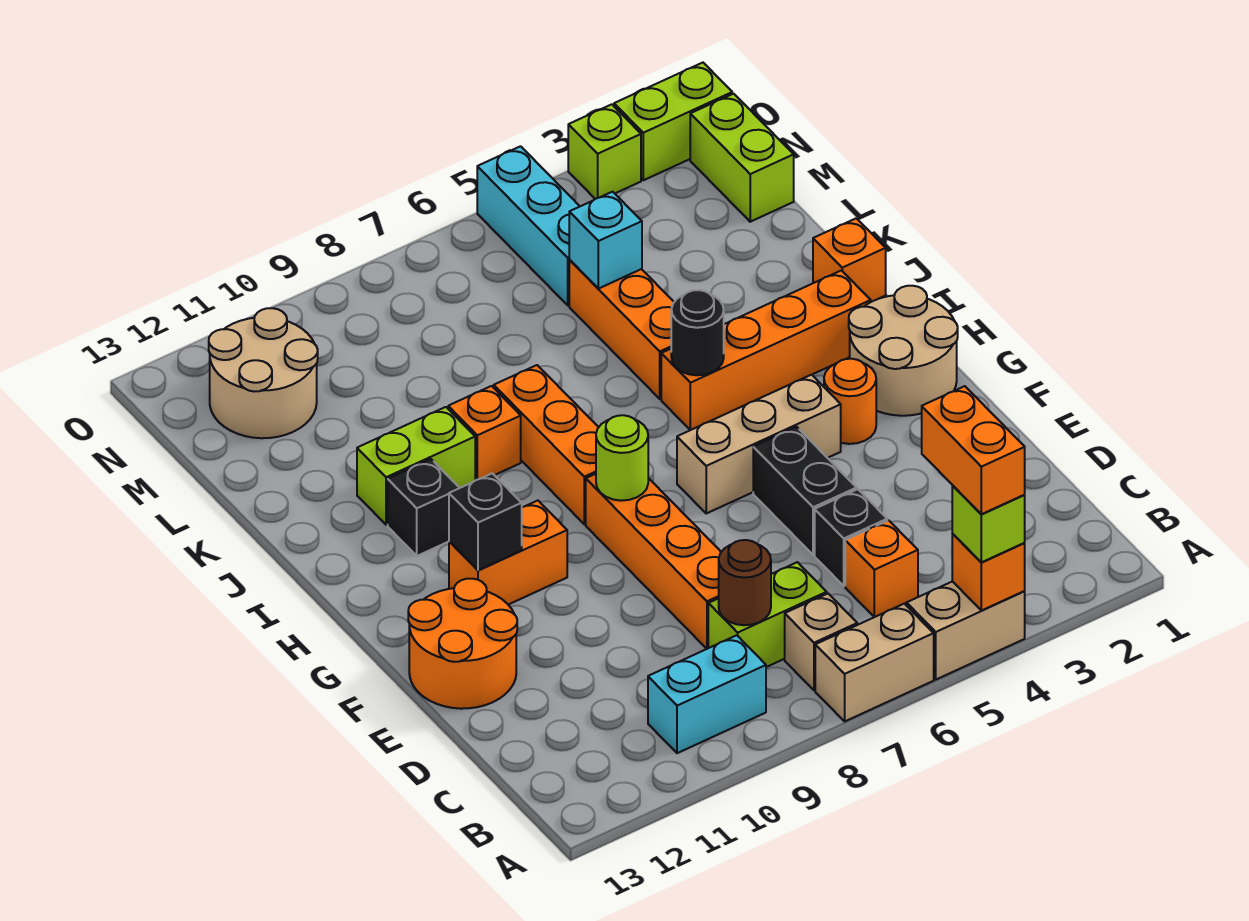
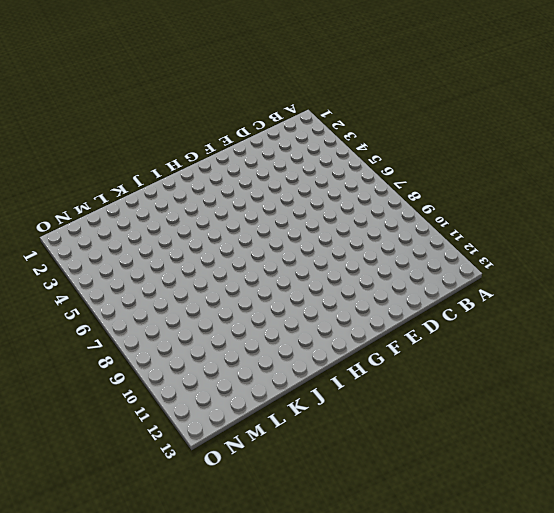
none -> tan brick A4:A5 level 1
none -> tan brick A6:A7 level 1
none -> tan brick B7 level 1
none -> cyan brick B9:B10 level 1

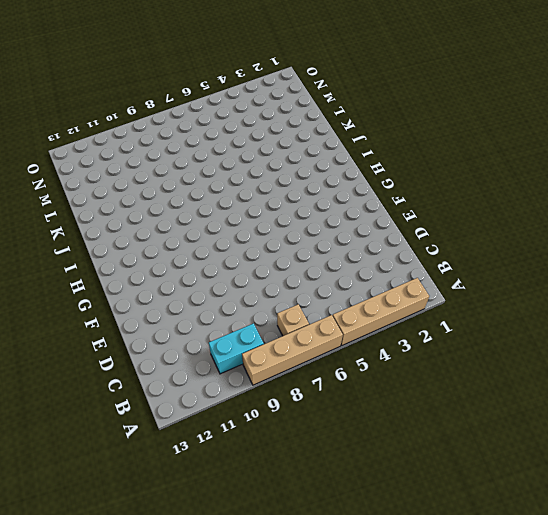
tan brick A2:A5 level 1 -> tan brick A4:A5 level 1
tan brick A6:A9 level 1 -> tan brick A6:A7 level 1
none -> orange brick C5 level 1
none -> lime brick C7:C8 level 1
none -> black brick D5 level 1
none -> orange brick D8:G8 level 1

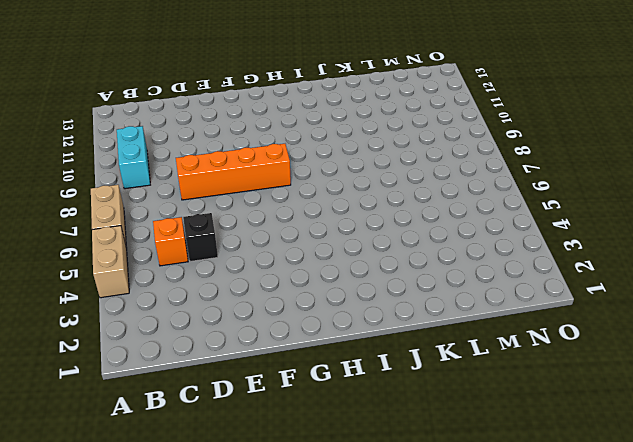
none -> tan brick B7 level 1
none -> lime brick C7:C8 level 1
none -> black brick E5:F5 level 1
none -> orange round brick E12:F13 level 1

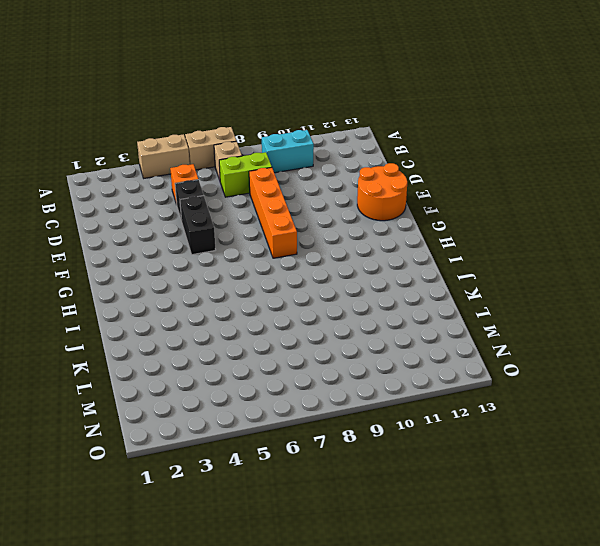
none -> tan round brick G1:H2 level 1
none -> orange round brick G3 level 1
none -> tan brick G4:G6 level 1
none -> orange brick G10:G11 level 1

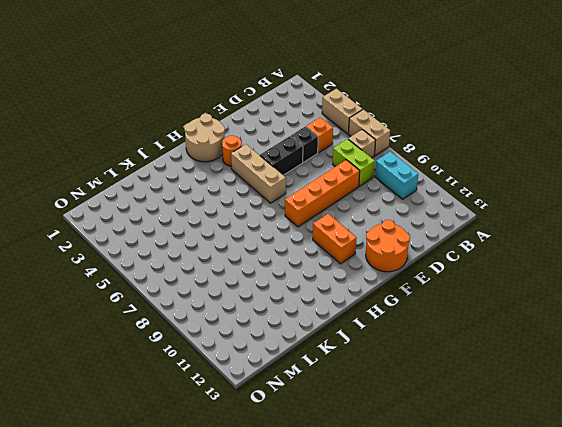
none -> orange brick H8:J8 level 1
none -> orange brick I2:I5 level 1
none -> black brick I11 level 1
none -> orange brick J1 level 1

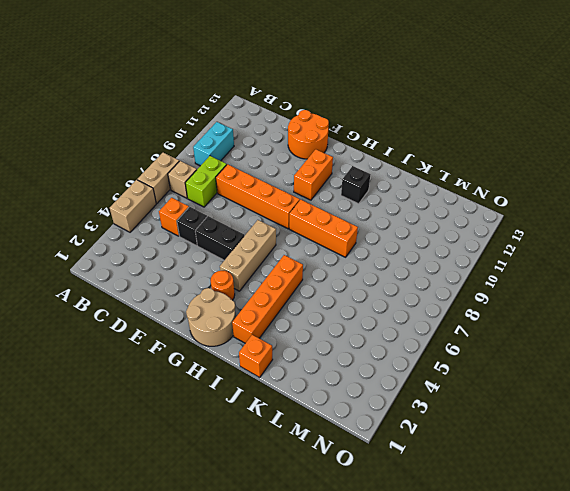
none -> orange brick J5:L5 level 1
none -> orange brick J9 level 1
none -> lime brick J10:J11 level 1
none -> lime brick M1:N1 level 1

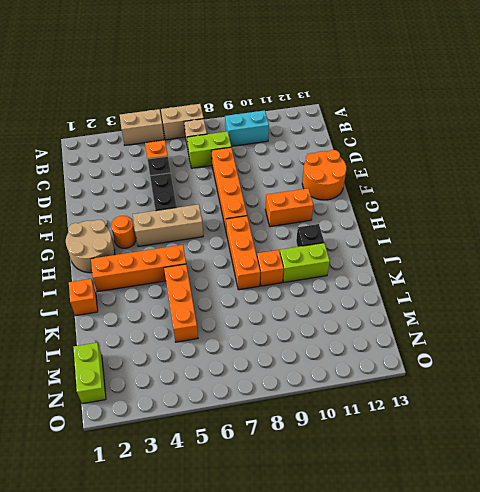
none -> cyan brick M5:O5 level 1
none -> tan round brick M11:N12 level 1
none -> lime brick O1:O2 level 1
none -> lime brick O3 level 1

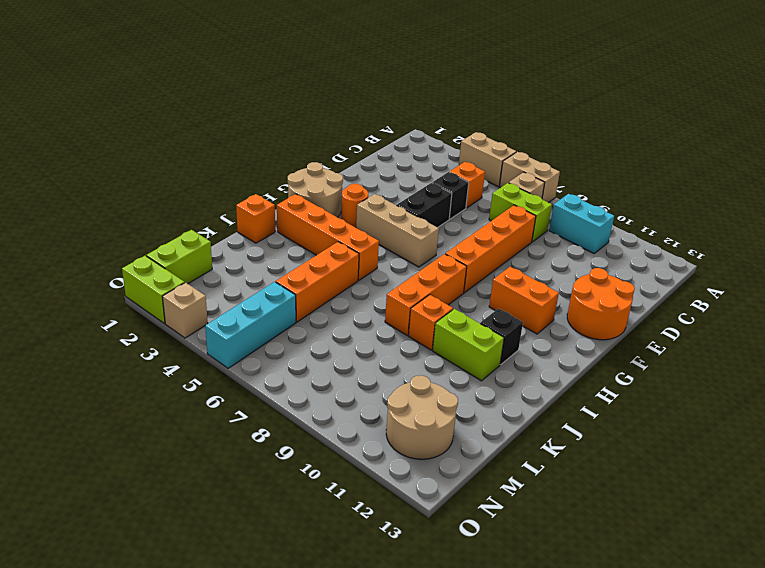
tan brick O3 level 1 -> lime brick O3 level 1
none -> orange brick A4 level 2
none -> brown round brick C8 level 2
none -> lime round brick G8 level 2
none -> black brick G11 level 2

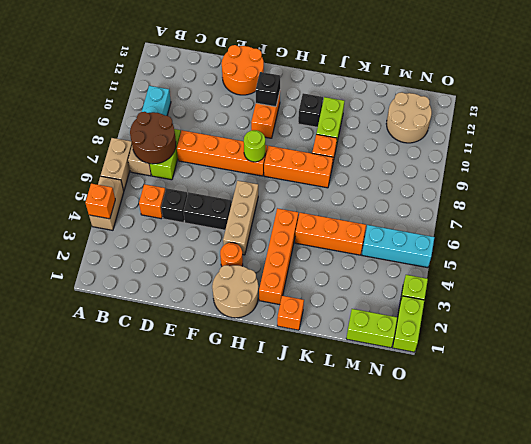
brown round brick B7:C8 level 2 -> brown round brick C8 level 2
none -> black round brick I5 level 2
none -> cyan brick L5 level 2
none -> lime brick A4 level 3
none -> orange brick A4:B4 level 4

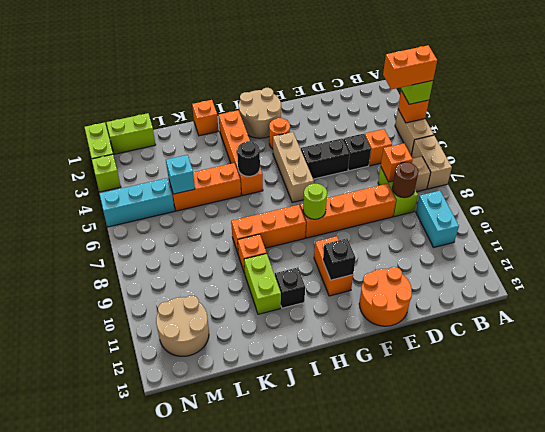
orange brick C7 level 2 -> none

